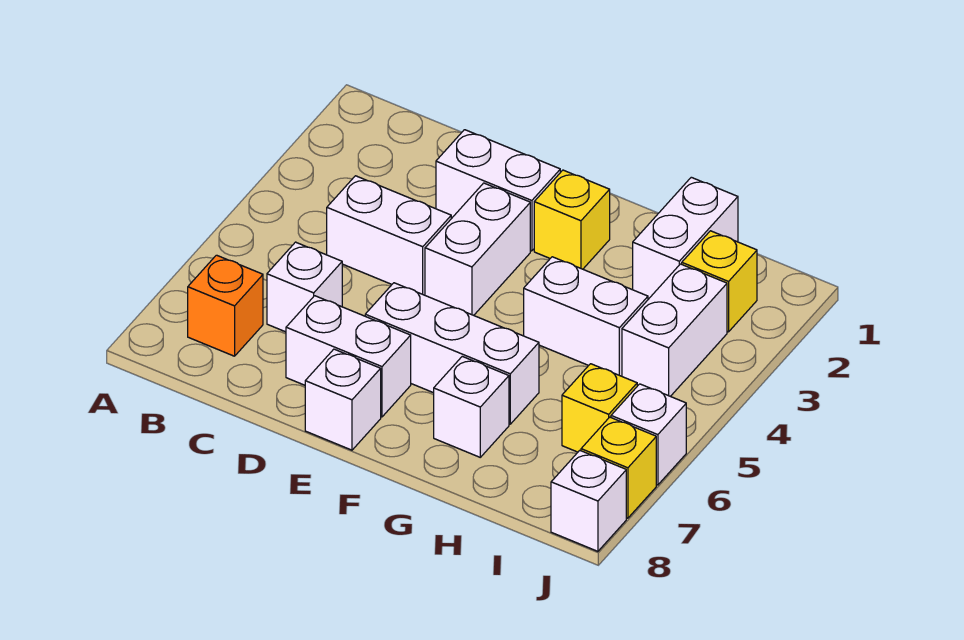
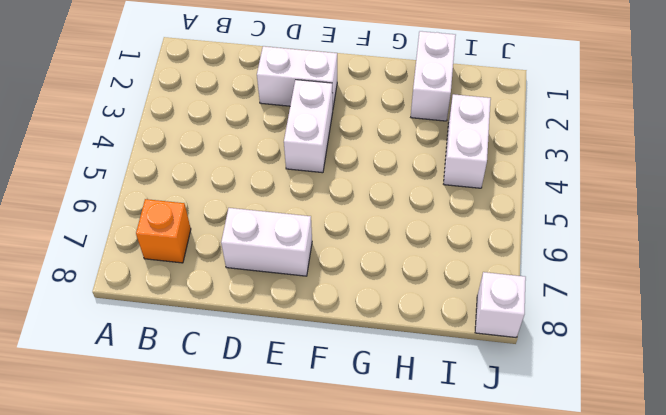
none -> white brick C4:D4 level 1
none -> white brick C6 level 1
none -> white brick E6:G6 level 1

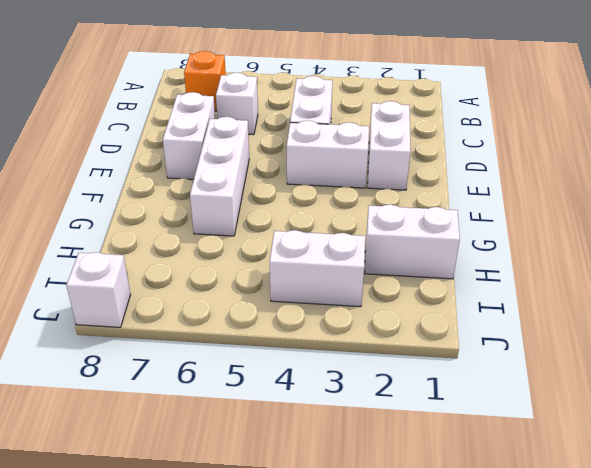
none -> white brick E8 level 1
none -> yellow brick F2 level 1
none -> white brick G4:H4 level 1

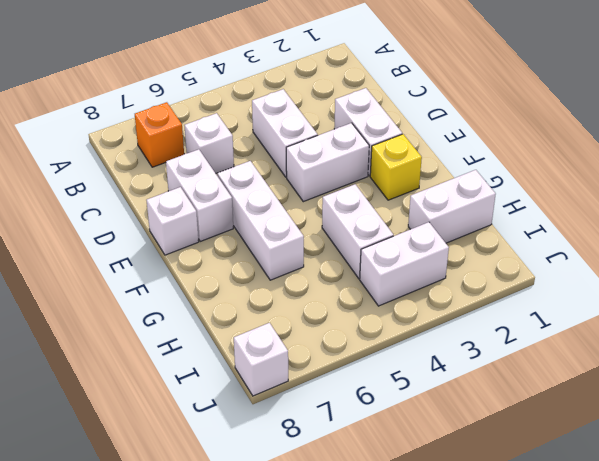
none -> white brick G7 level 1
none -> yellow brick I2 level 1
none -> yellow brick I6 level 1

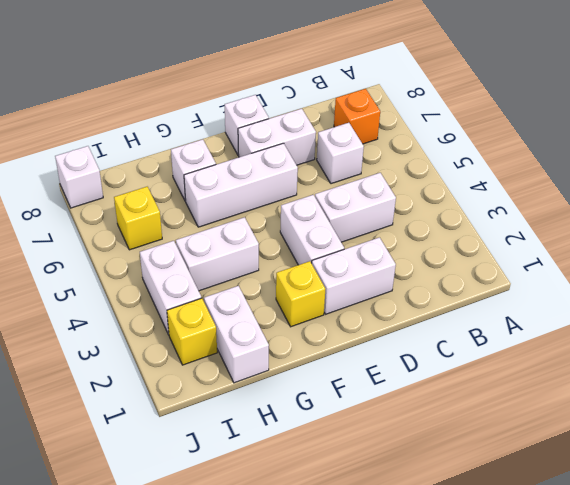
none -> white brick J6 level 1
none -> yellow brick J7 level 1

